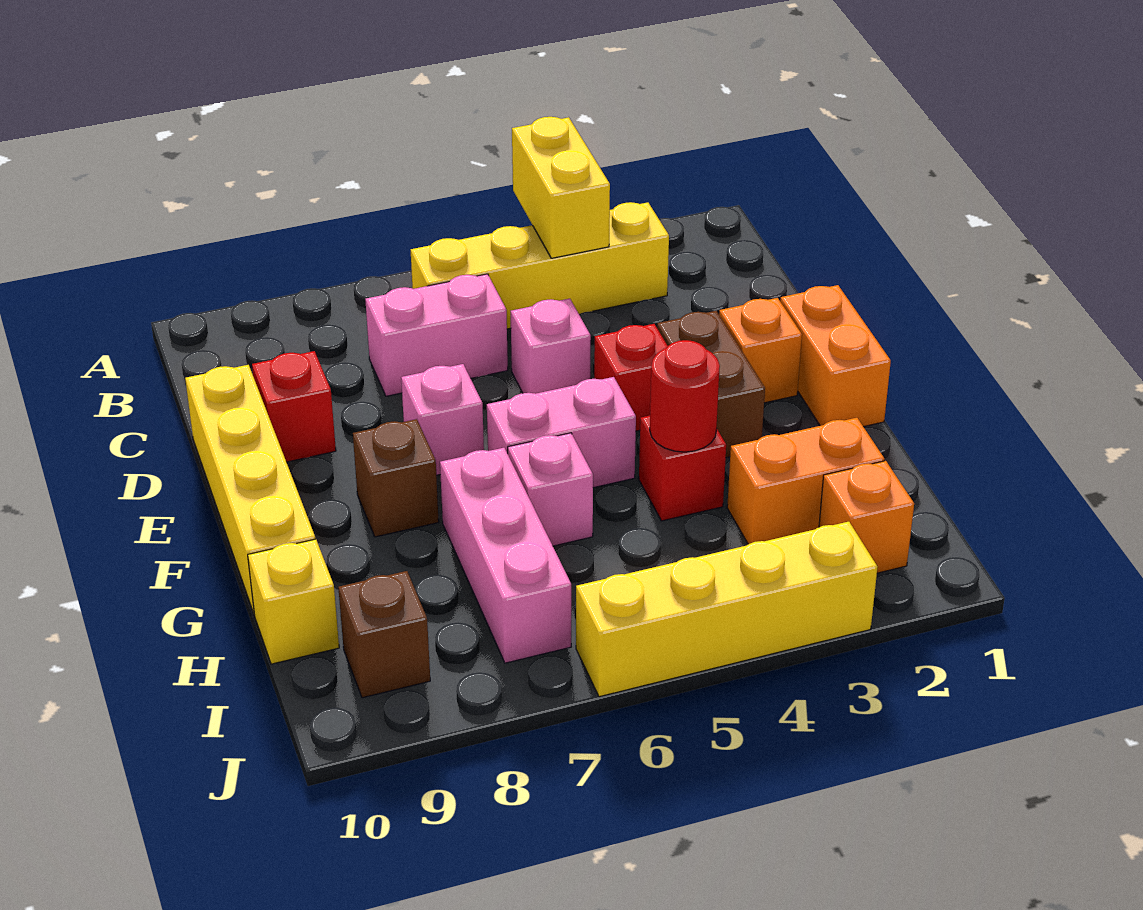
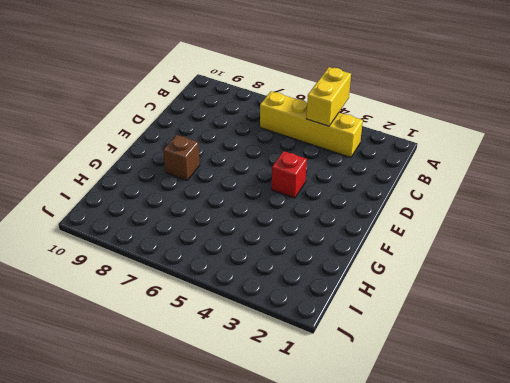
none -> pink brick C6:C7 level 1
none -> pink brick D5 level 1
none -> red brick D9 level 1

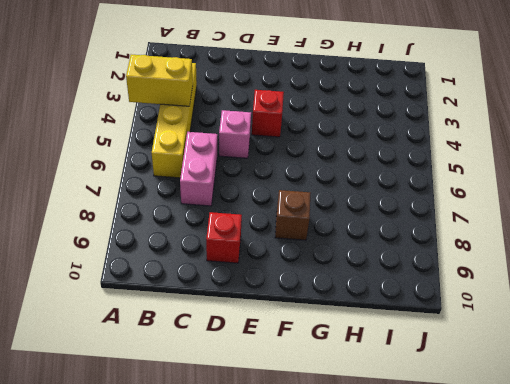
none -> yellow brick D10:G10 level 1
none -> orange brick E1:F1 level 1
none -> orange brick E2 level 1

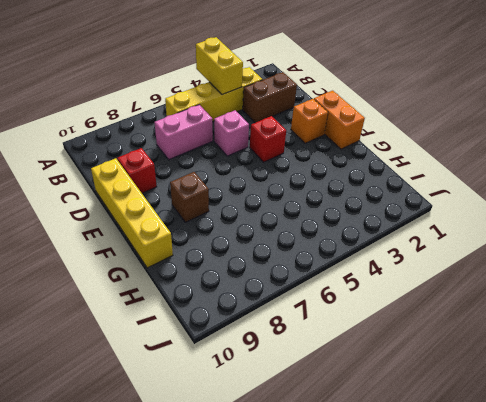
brown brick C2:C3 level 1 -> brown brick E3:F3 level 1
none -> pink brick E7 level 1
none -> pink brick F5:F6 level 1
none -> red brick G4 level 1

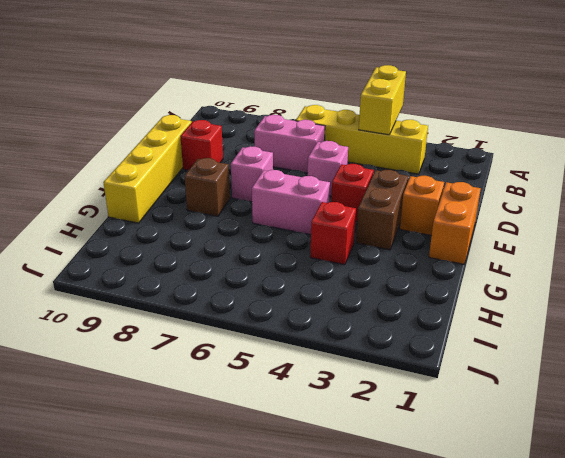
none -> pink brick G6 level 1
none -> pink brick G7:I7 level 1
none -> orange brick H2:H3 level 1

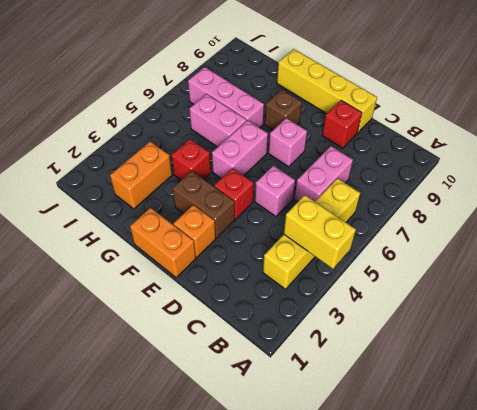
pink brick G6:H6 level 1 -> pink brick G6 level 1
none -> yellow brick H10 level 1
none -> orange brick I2 level 1
none -> brown brick I9 level 1

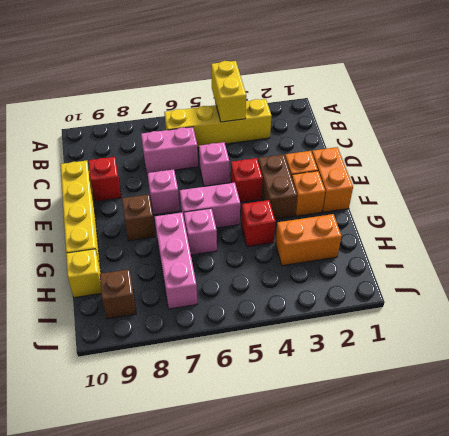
orange brick F2 level 1 -> orange brick I2 level 1
none -> yellow brick J3:J6 level 1
none -> red round brick G4 level 2

